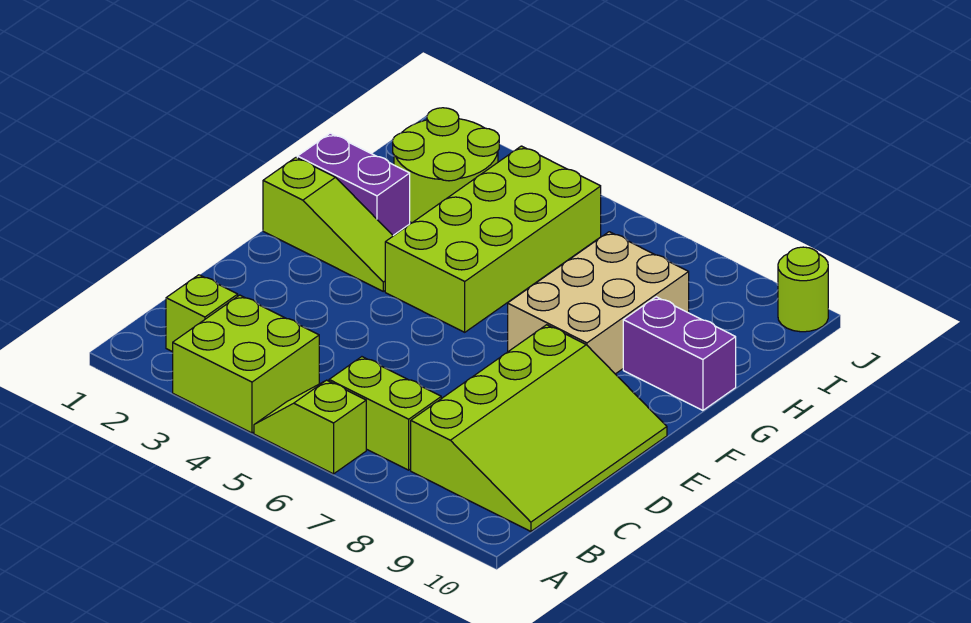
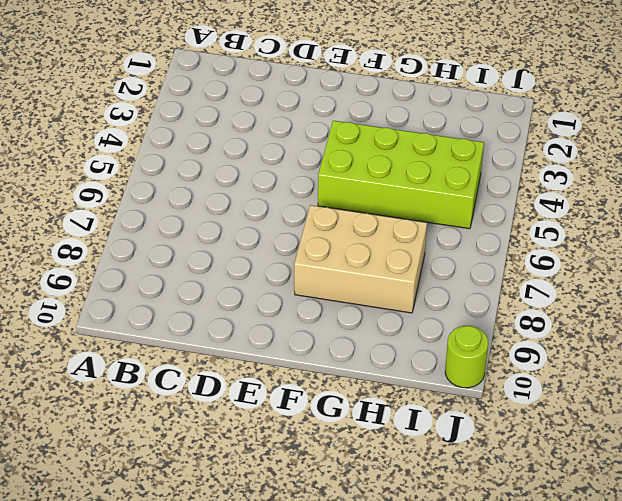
none -> lime brick A3:B4 level 1
none -> lime slope A5:A6 level 1 top 6
none -> lime brick B2 level 1

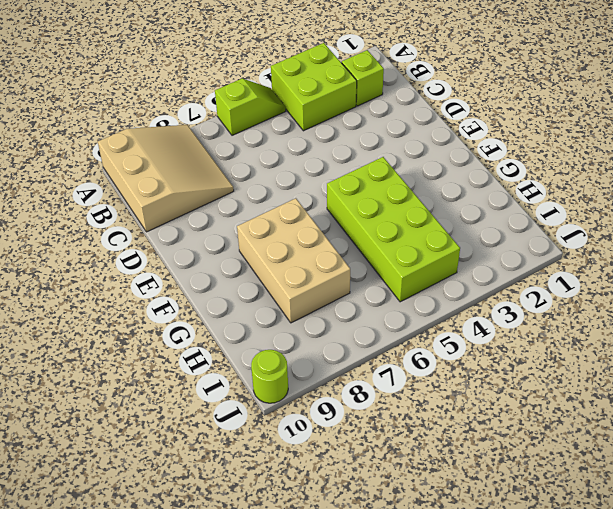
tan slope A8:C10 level 1 top 10 -> lime slope B8:E10 level 1 top 8
none -> lime brick B6:B7 level 1
none -> lime slope F1:F3 level 1 top 1
none -> purple brick G1:G2 level 1

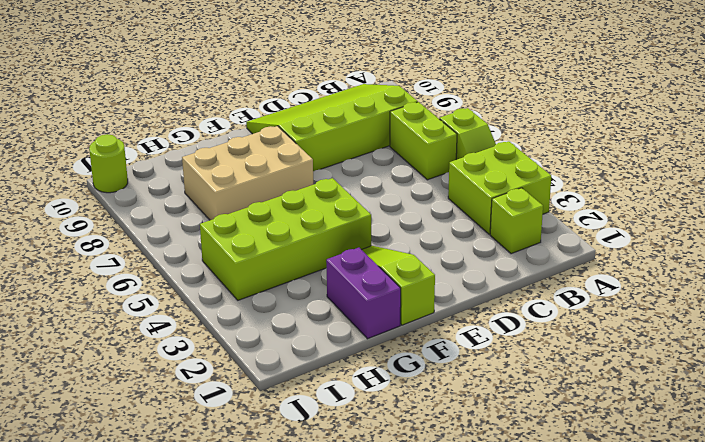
none -> purple brick G9:G10 level 1
none -> lime round brick H2:I3 level 1

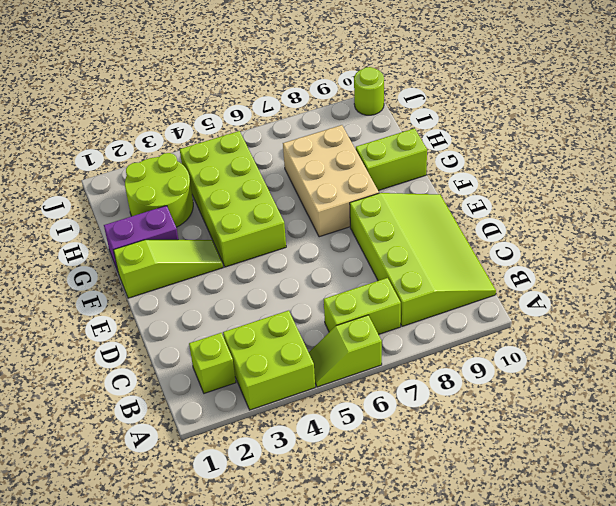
lime brick G9:G10 level 1 -> purple brick G9:G10 level 1

